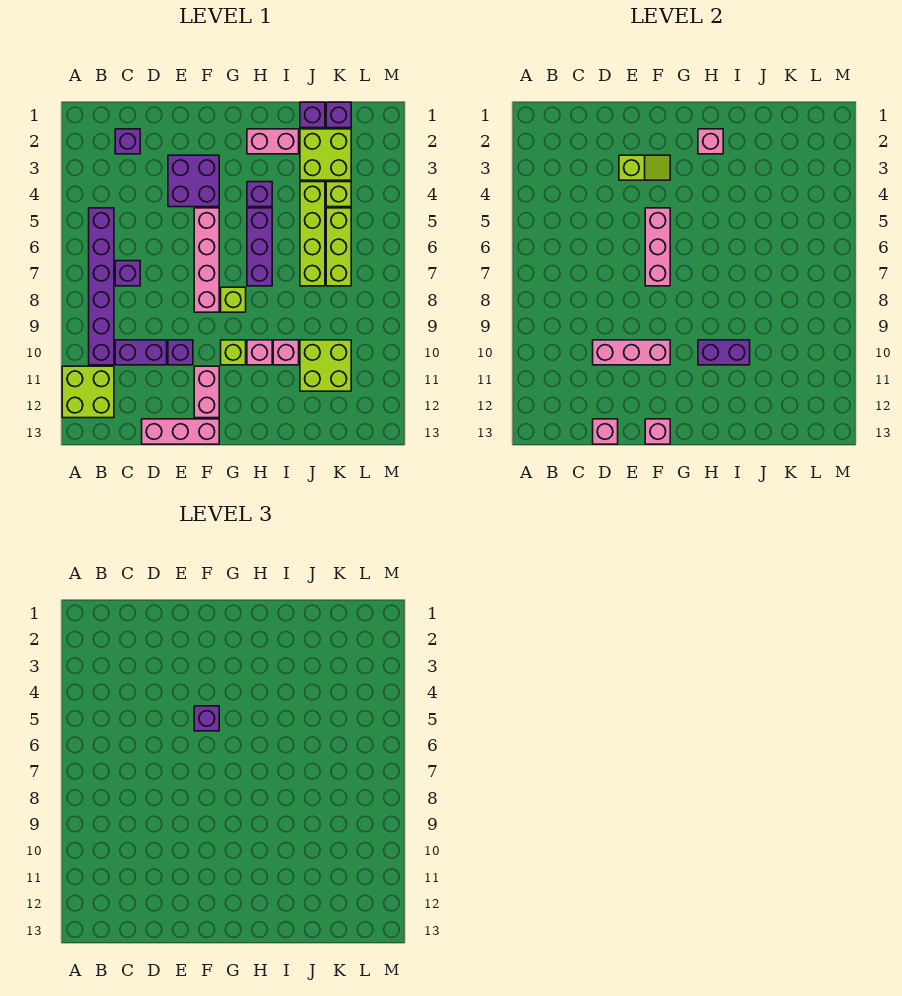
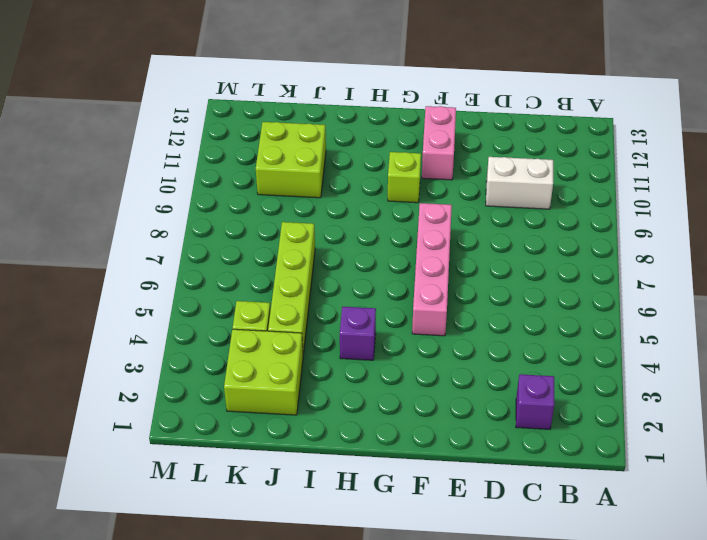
white brick C10:D10 level 1 -> purple brick C10:D10 level 1
none -> lime brick A11:B12 level 1
none -> purple brick B5:B10 level 1
none -> purple brick C7 level 1
none -> pink brick D13:F13 level 1

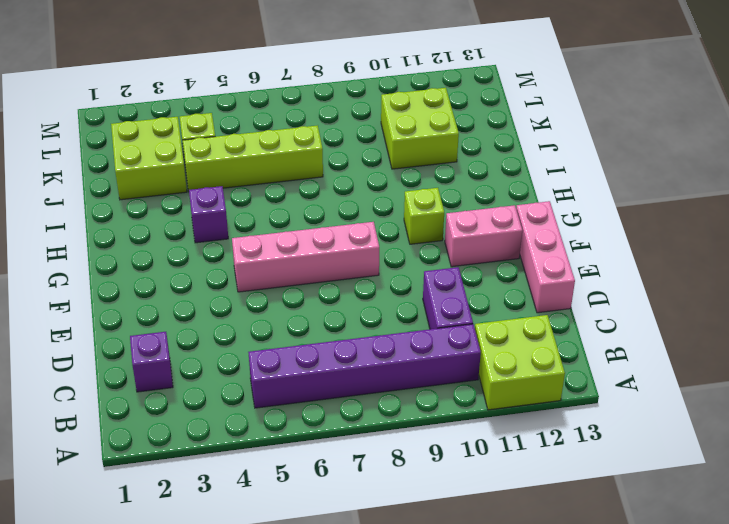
none -> purple brick C7 level 1
none -> purple brick E3:F4 level 1
none -> purple brick E10 level 1
none -> lime brick G8 level 1

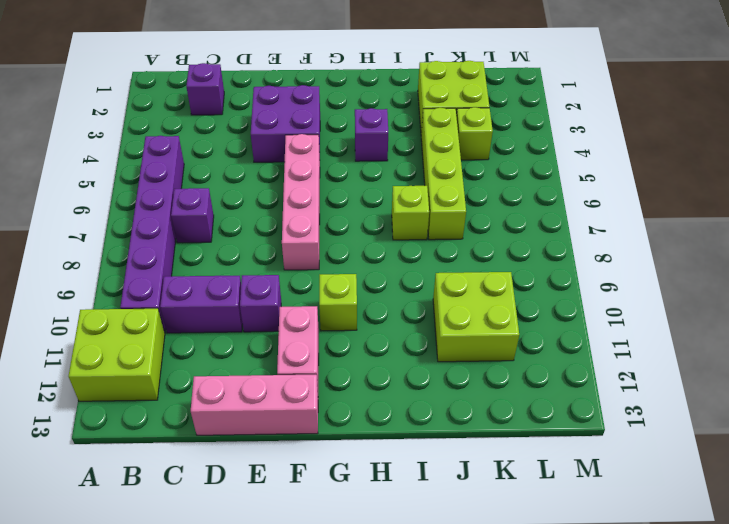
lime brick I7 level 1 -> lime brick G8 level 1
none -> pink brick H2:I2 level 1
none -> purple brick H5:H7 level 1
none -> pink brick H10 level 1
none -> pink brick I10 level 1

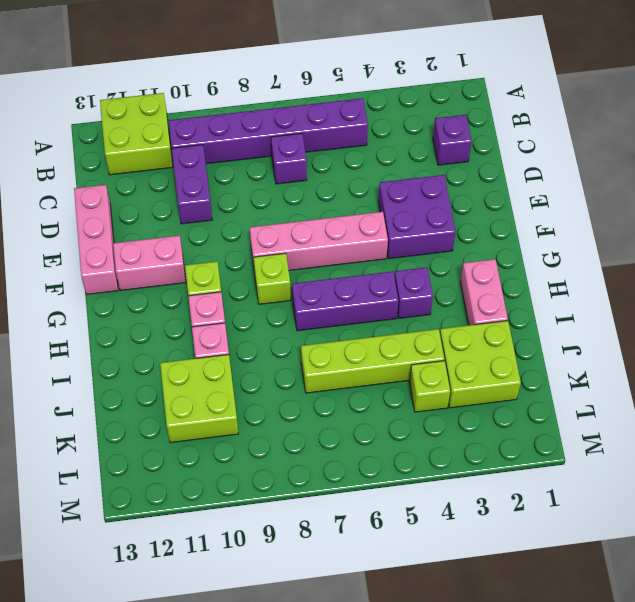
none -> purple brick E10 level 1
none -> purple brick J1 level 1
none -> purple brick K1 level 1
none -> lime brick K5:K7 level 1

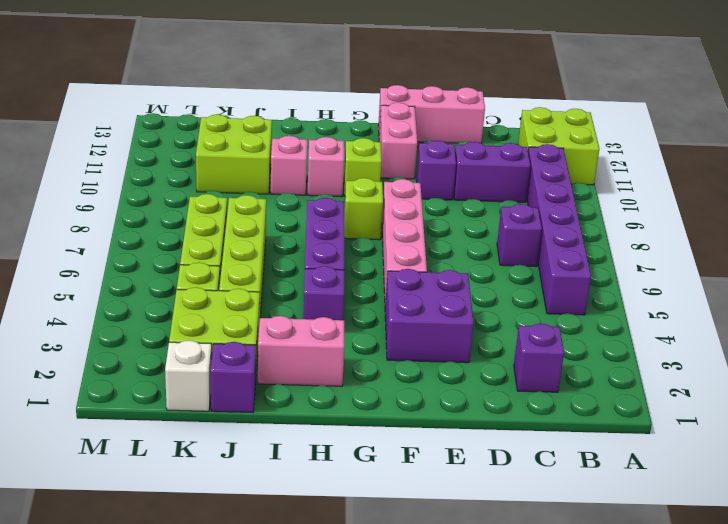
white brick K1 level 1 -> purple brick K1 level 1
none -> pink brick D10:F10 level 2
none -> pink brick D13 level 2
none -> lime slope E3:F3 level 2 top E
none -> pink brick F5:F7 level 2

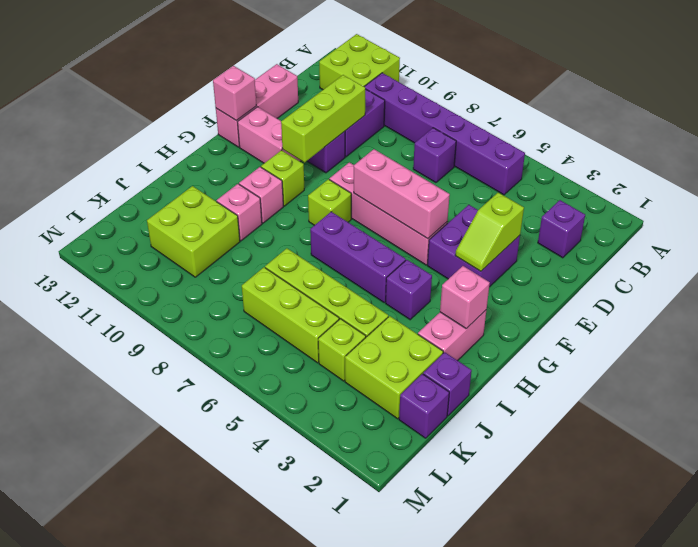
lime brick D10:F10 level 2 -> pink brick D10:F10 level 2
none -> pink brick D13 level 2
none -> purple brick H10:I10 level 2
none -> purple brick F5 level 3

